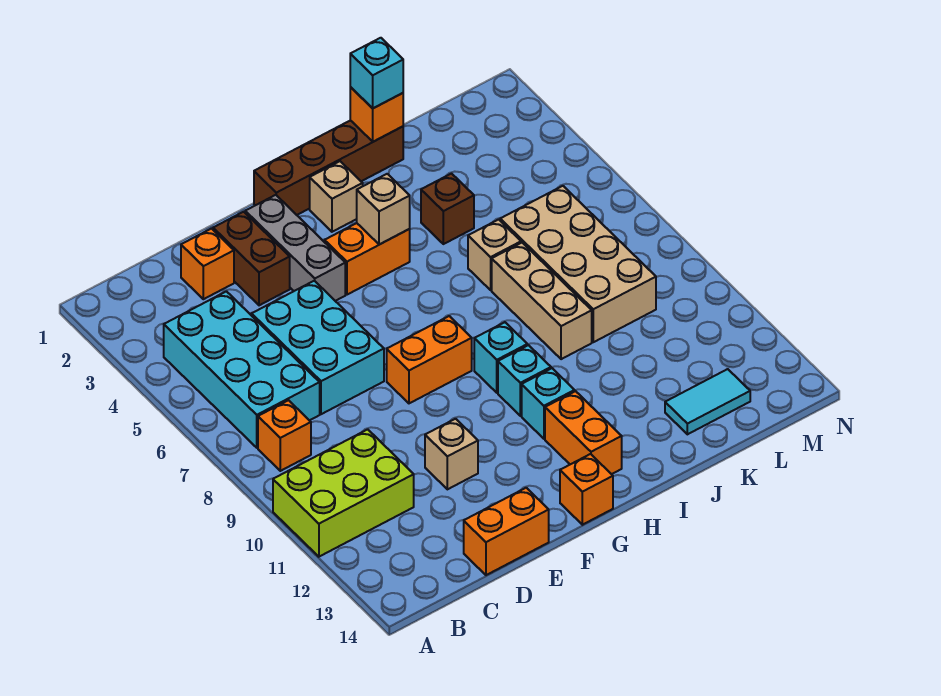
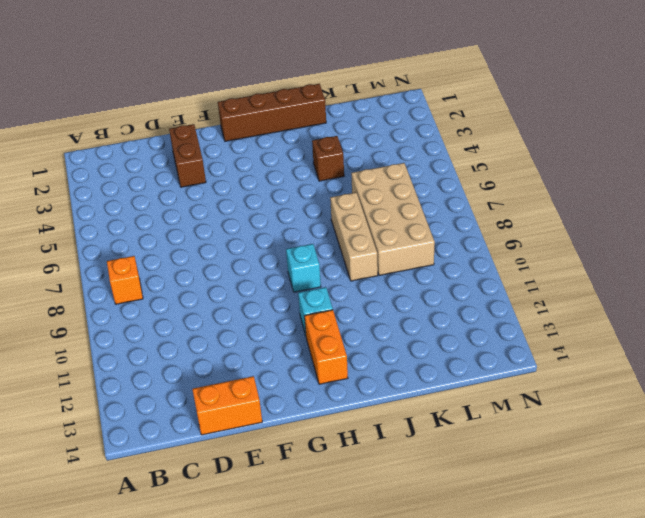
none -> lime brick A10:C11 level 1
none -> cyan brick B4:C7 level 1
none -> orange brick D2 level 1

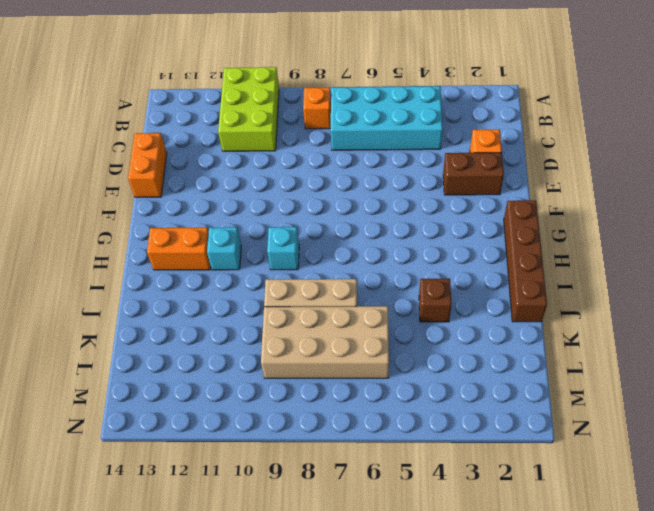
none -> cyan brick D5:E7 level 1
none -> tan brick E11 level 1
none -> grey brick F2:F4 level 1

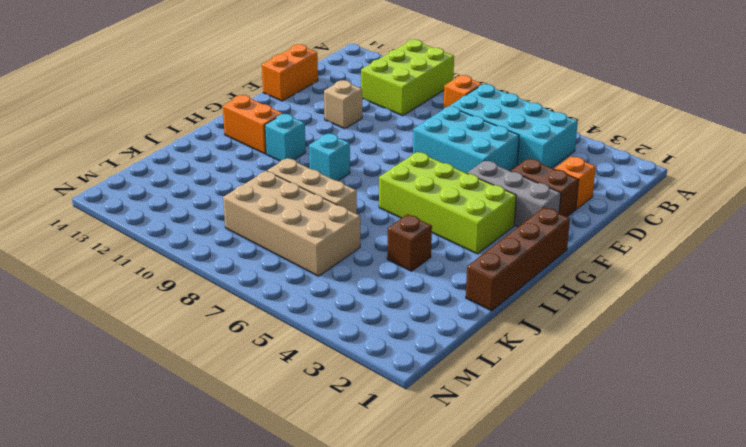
lime brick G3:H6 level 1 -> orange brick G4:H4 level 1
none -> orange brick F8:G8 level 1
none -> orange brick G14 level 1
none -> tan brick H2 level 1

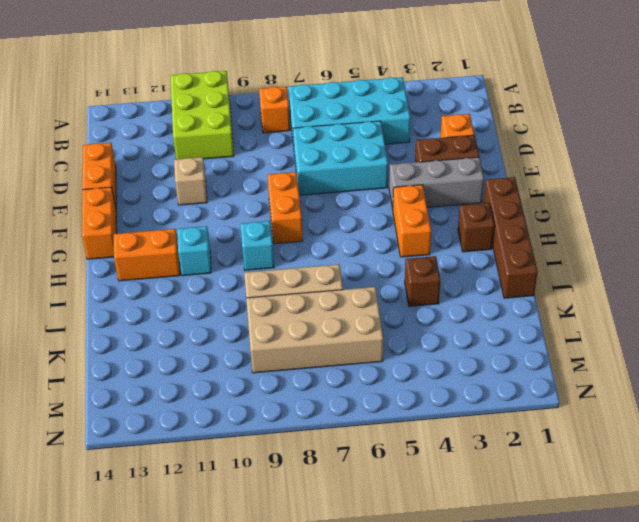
orange brick F14:G14 level 1 -> orange brick G14 level 1
brown brick H2 level 1 -> tan brick H2 level 1
none -> cyan brick H10 level 1
none -> tan brick J6 level 1
none -> cyan tile K13:L13 level 1

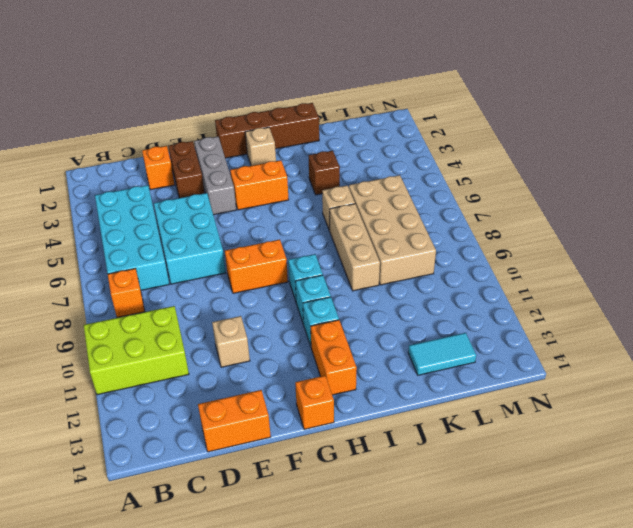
none -> tan brick H4 level 2
none -> orange brick J1 level 2
none -> cyan brick J1 level 3

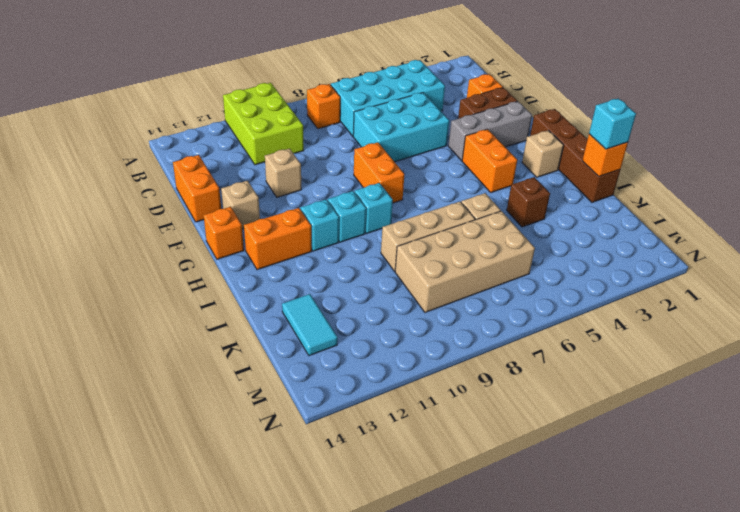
tan brick F13 level 1 -> tan brick H4 level 2

